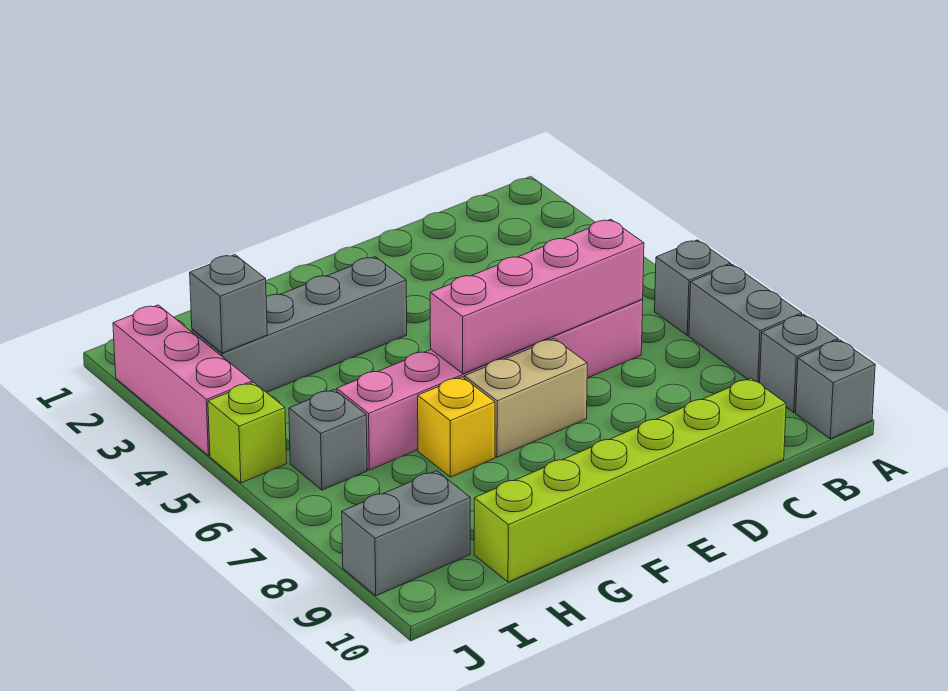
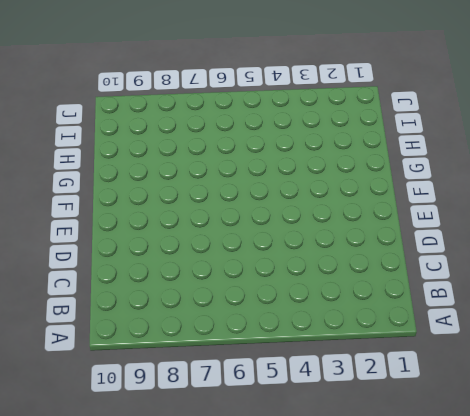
none -> grey brick A6 level 1
none -> grey brick A7:A8 level 1
none -> grey brick A9 level 1

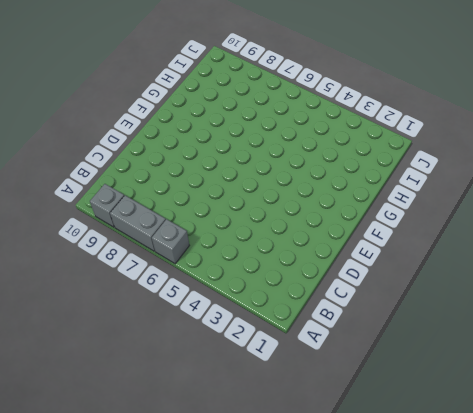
none -> grey brick A10 level 1
none -> pink brick C6:H6 level 1
none -> lime brick C10:H10 level 1

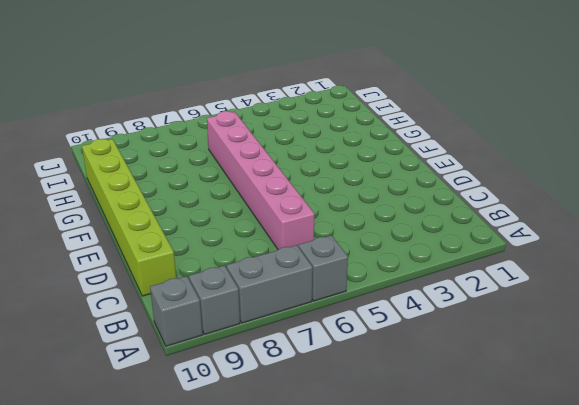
none -> tan brick E7:F7 level 1
none -> grey brick F3:I3 level 1
none -> yellow brick G7 level 1

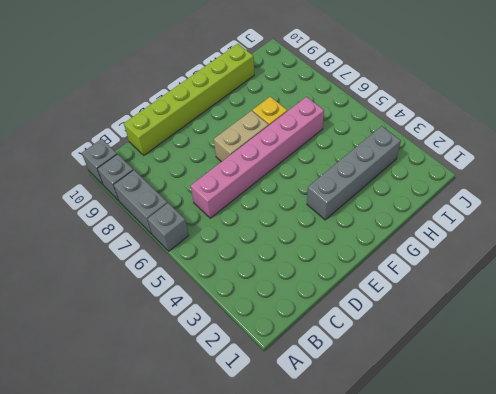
none -> grey brick I6 level 1
none -> grey brick I9:J9 level 1
none -> pink brick J2:J4 level 1

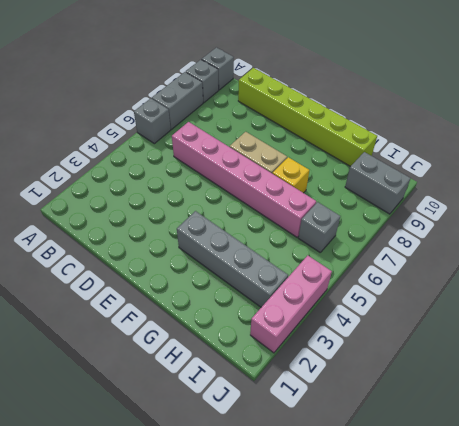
none -> lime brick J5 level 1
none -> pink brick C6:F6 level 2
none -> grey brick I3 level 2

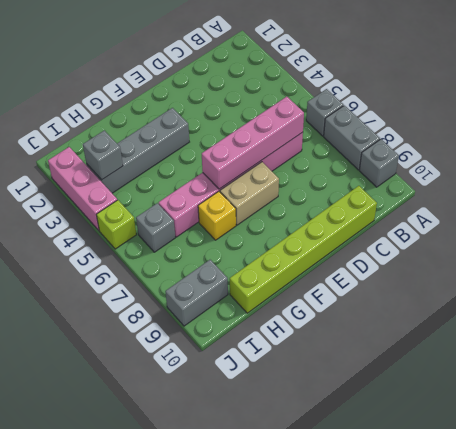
none -> grey brick A10 level 1

